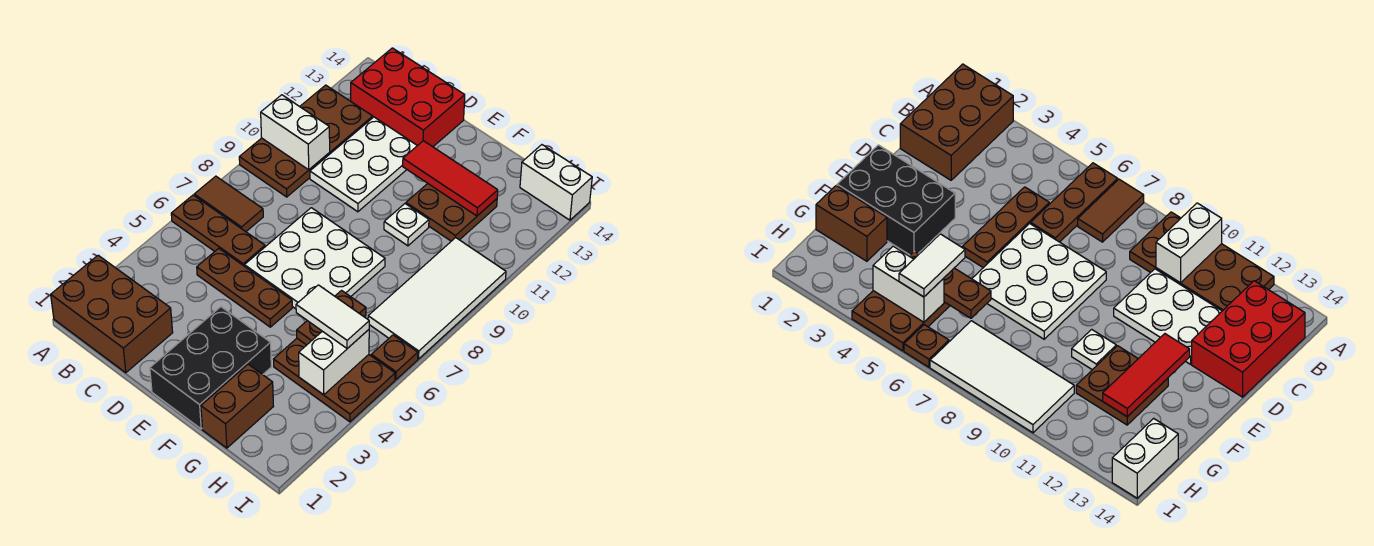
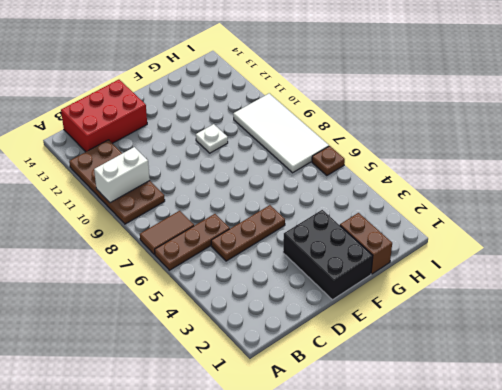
none -> brown brick A1:C2 level 1
none -> white plate C10:D12 level 1
none -> white plate D6:F8 level 1

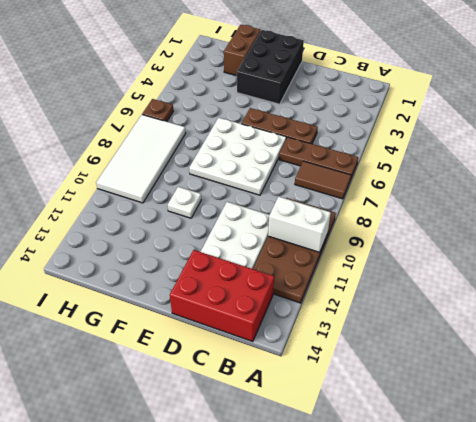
none -> brown brick A1:C2 level 1
none -> brown plate F11:G12 level 1
none -> brown plate G4:I5 level 1

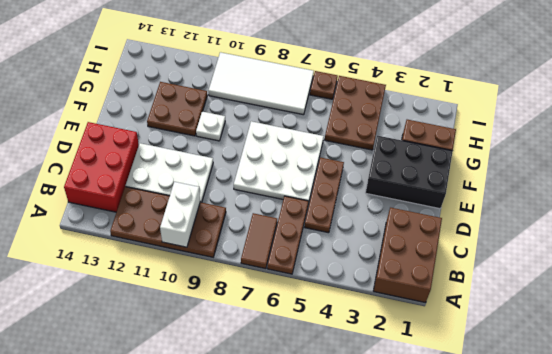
none -> white brick H14:I14 level 1
none -> red tile E12:G12 level 2
none -> brown plate G5:G6 level 2

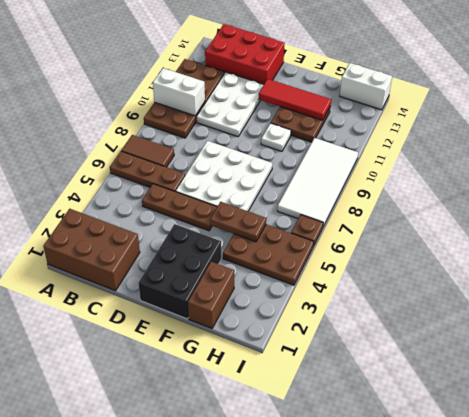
brown plate F5:G5 level 2 -> brown plate G5:G6 level 2
none -> white brick H4:H5 level 2
none -> white tile G5:H5 level 3

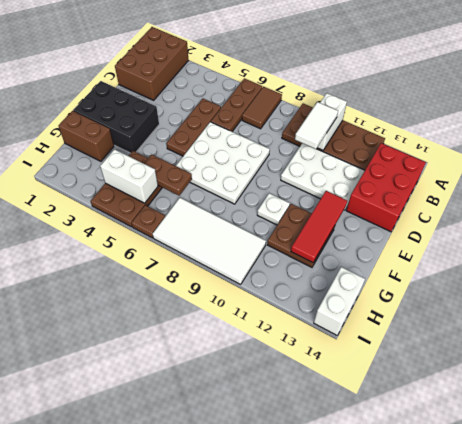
white tile B10:C10 level 3 -> white tile G5:H5 level 3

